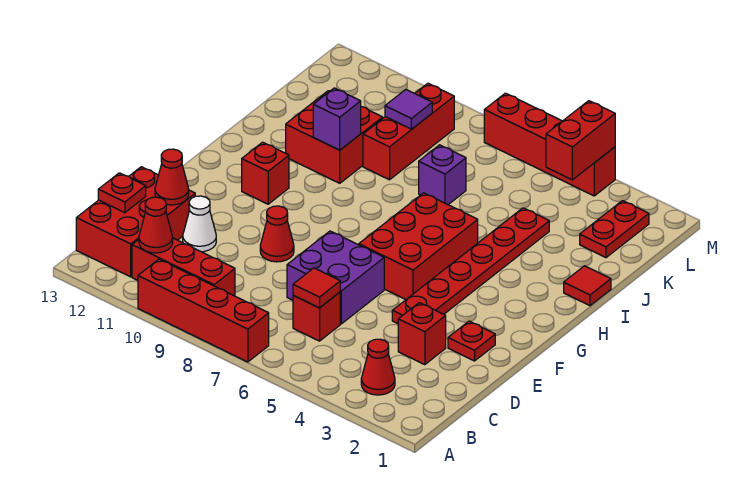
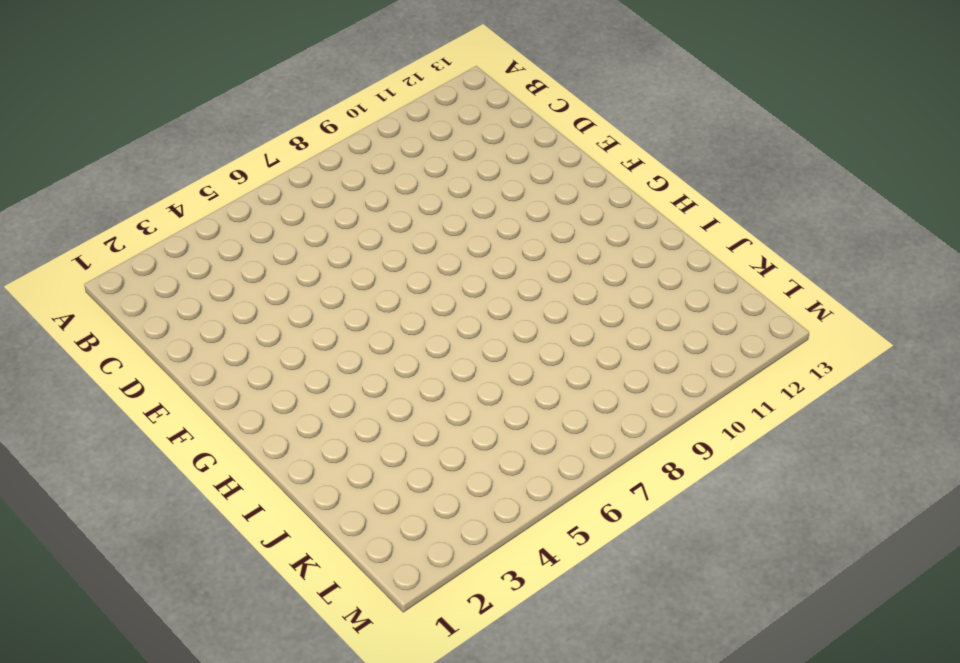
none -> red brick A7:A10 level 1
none -> red cone B3 level 1
none -> red brick B9:B11 level 1

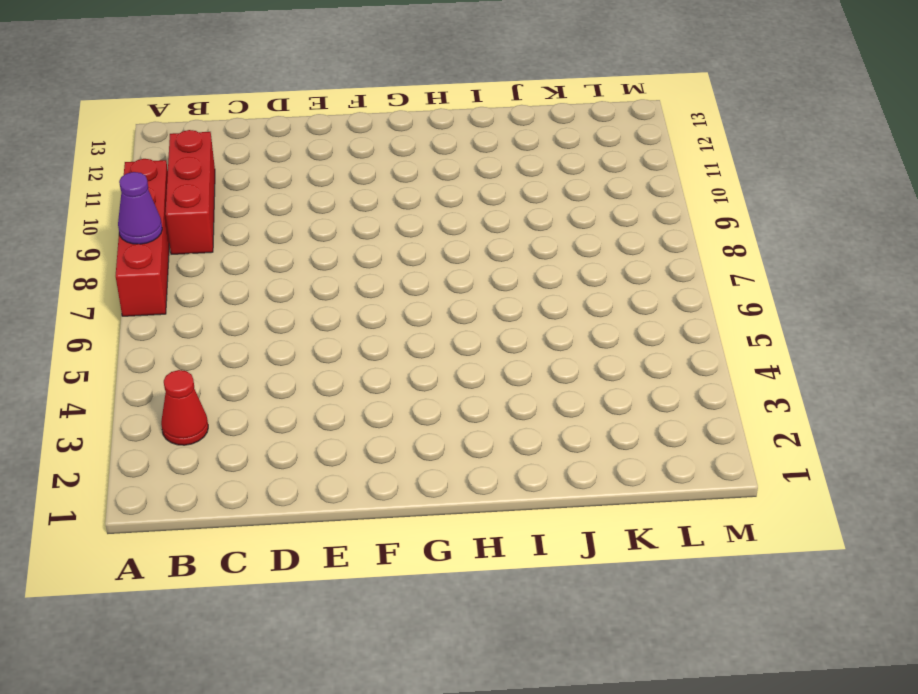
purple cone A8 level 2 -> none
none -> red brick B12:D13 level 1
none -> red brick C6 level 1
none -> red brick D3 level 1

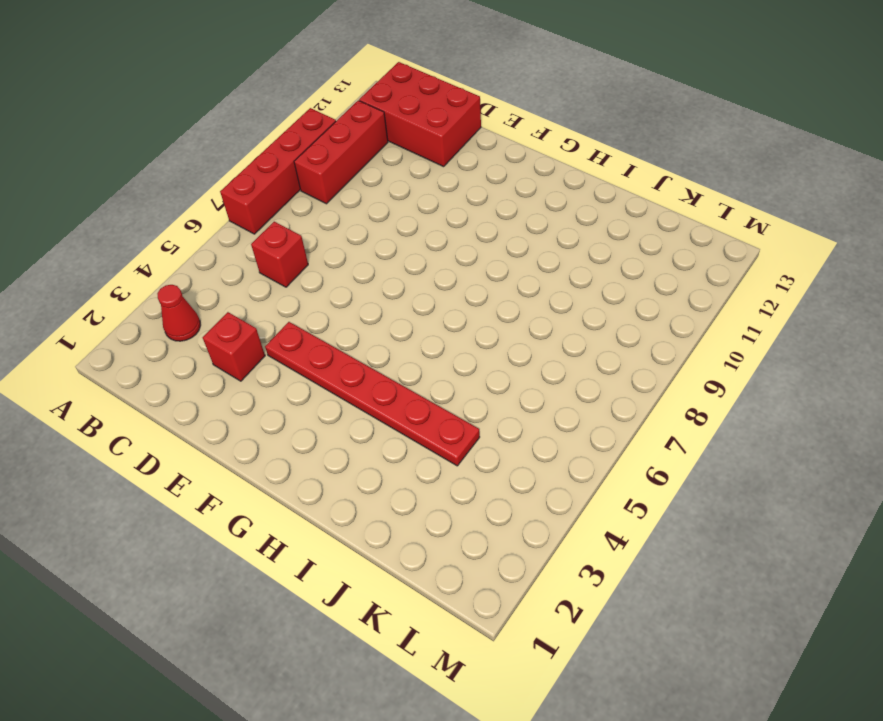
none -> purple brick D6:E7 level 1
none -> white cone D11 level 1
none -> red plate E2 level 1

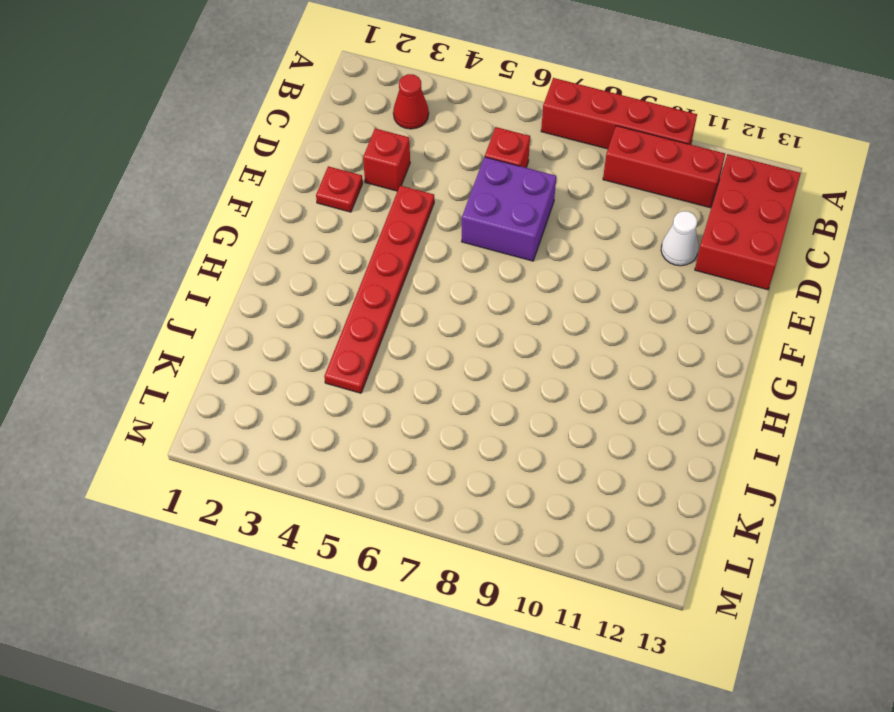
none -> red cone E9 level 1
none -> red brick F5:H6 level 1
none -> red brick G11 level 1

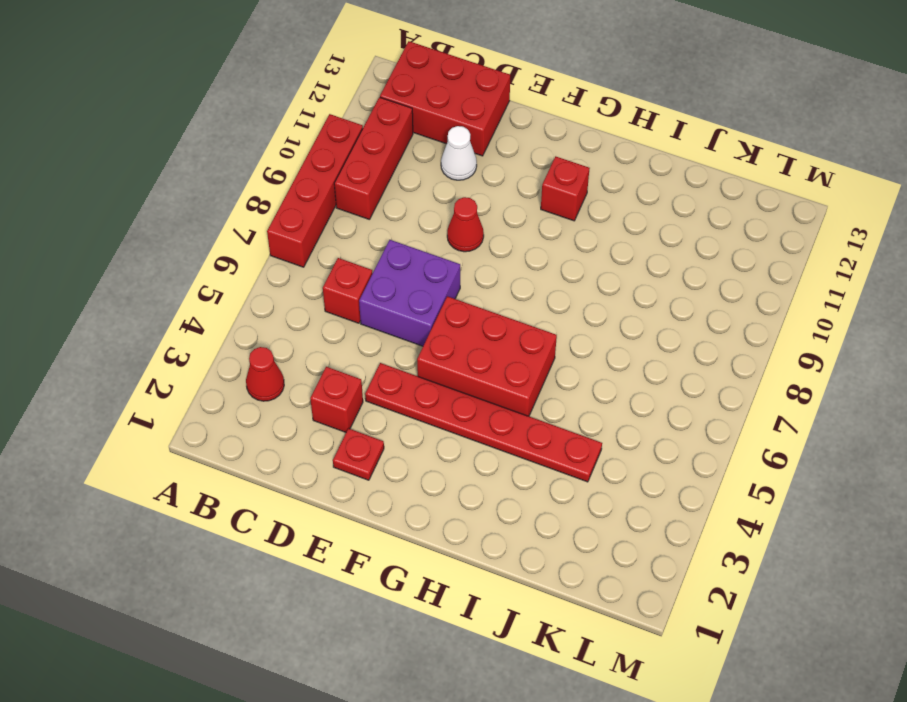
none -> red tile I1 level 1
none -> red brick I10:J11 level 1
none -> purple brick J7 level 1

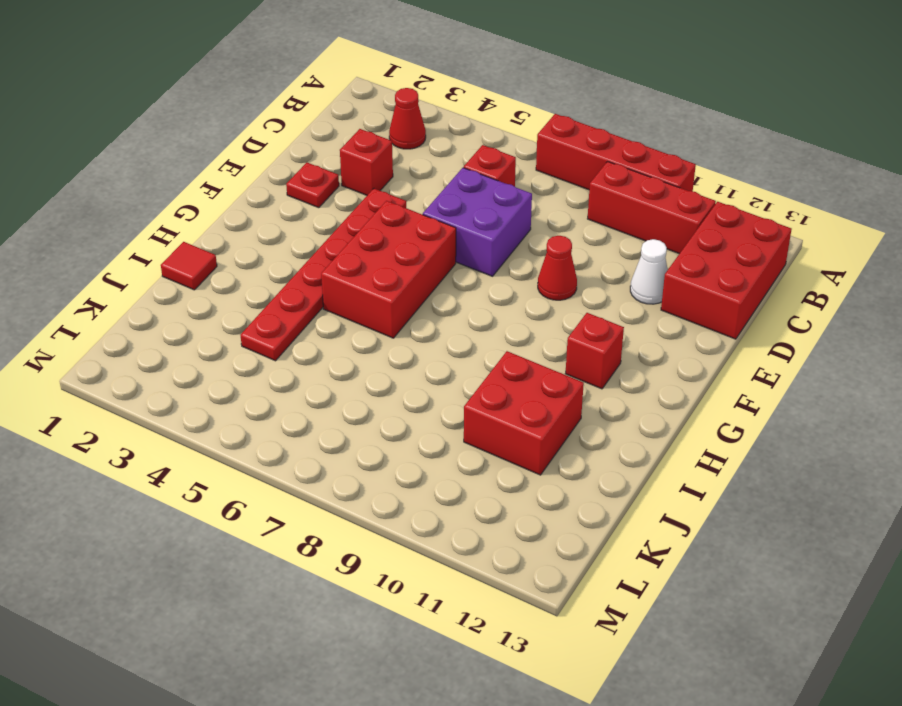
none -> purple brick J7 level 1
none -> red brick J9:L9 level 1
none -> red plate K2:L2 level 1

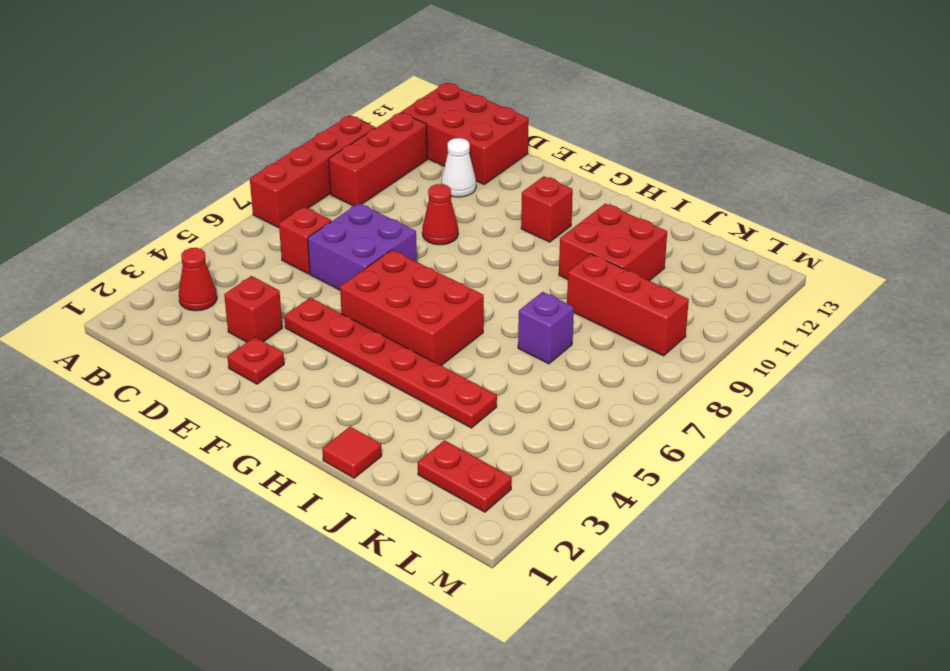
none -> red brick M4:M7 level 1
none -> red cone B11 level 2
none -> red tile C6 level 2

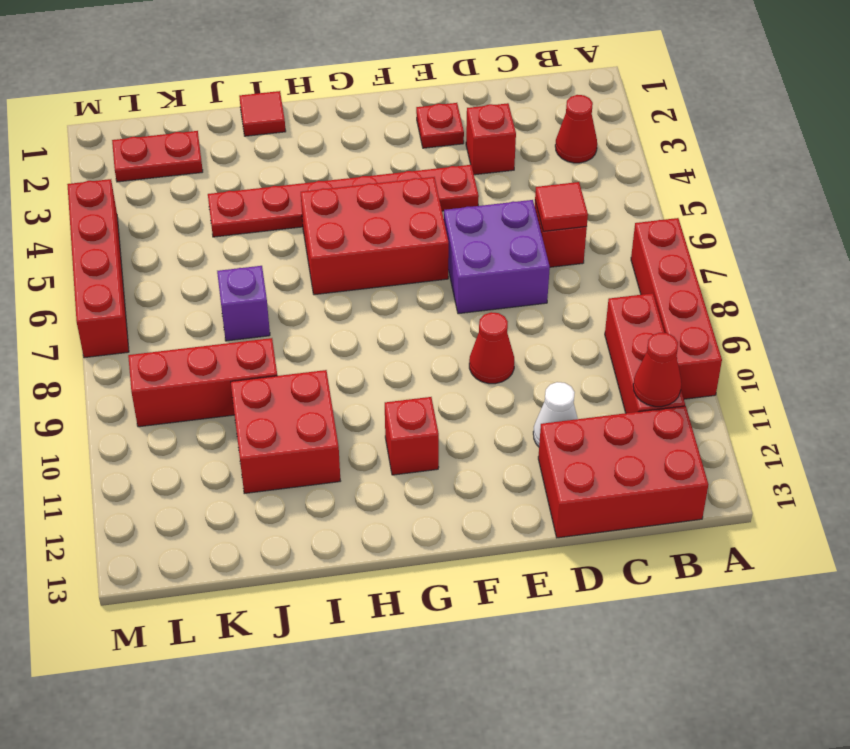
none -> red plate C13 level 2
none -> red cone D12 level 2
none -> purple brick I10 level 2

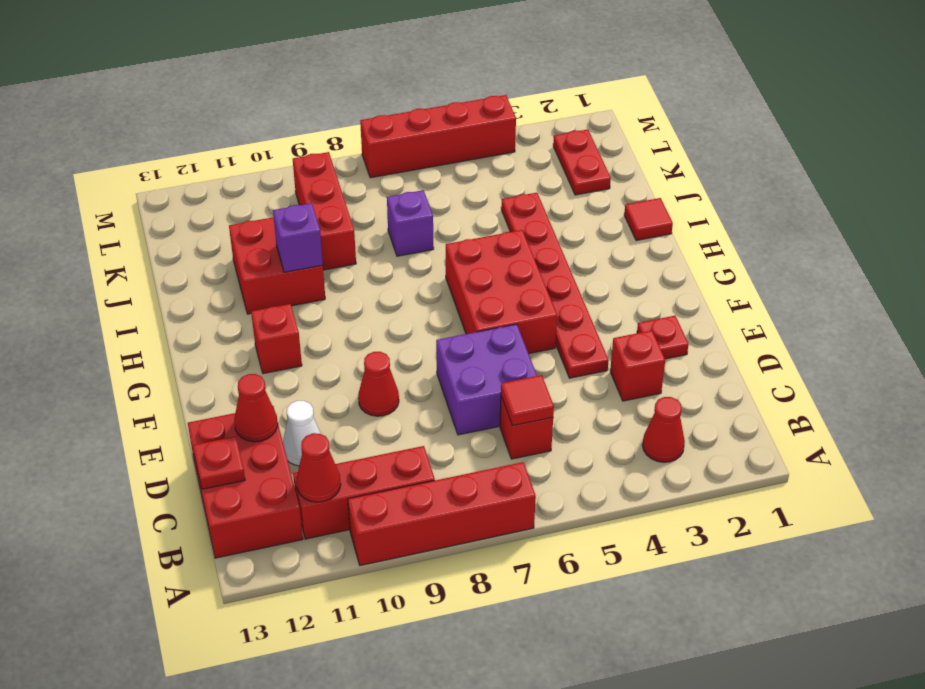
none -> purple tile K9 level 2
none -> red brick L4:M4 level 2

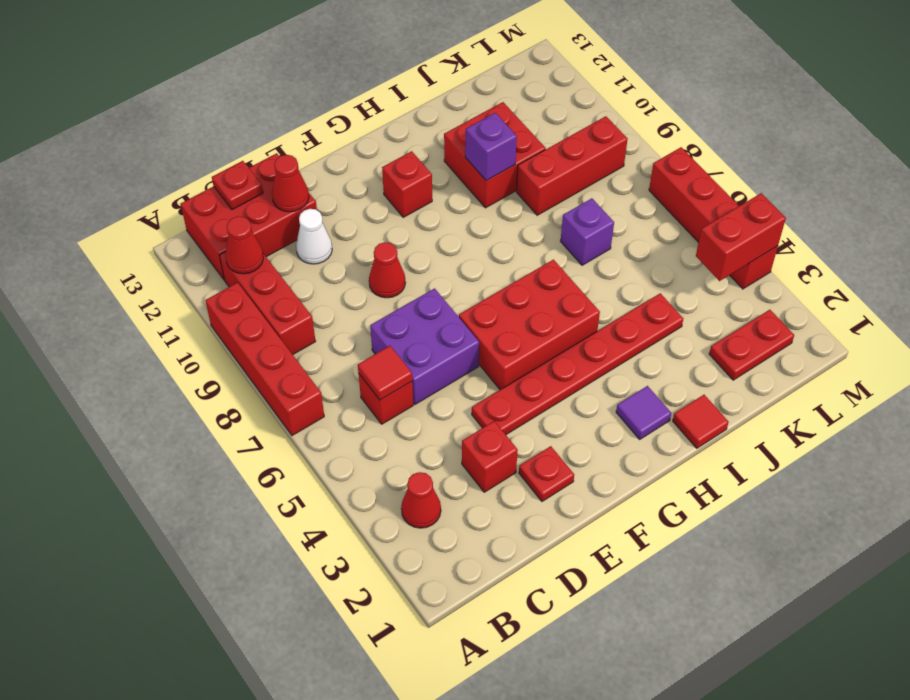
purple tile H2 level 1 -> purple tile K9 level 2

